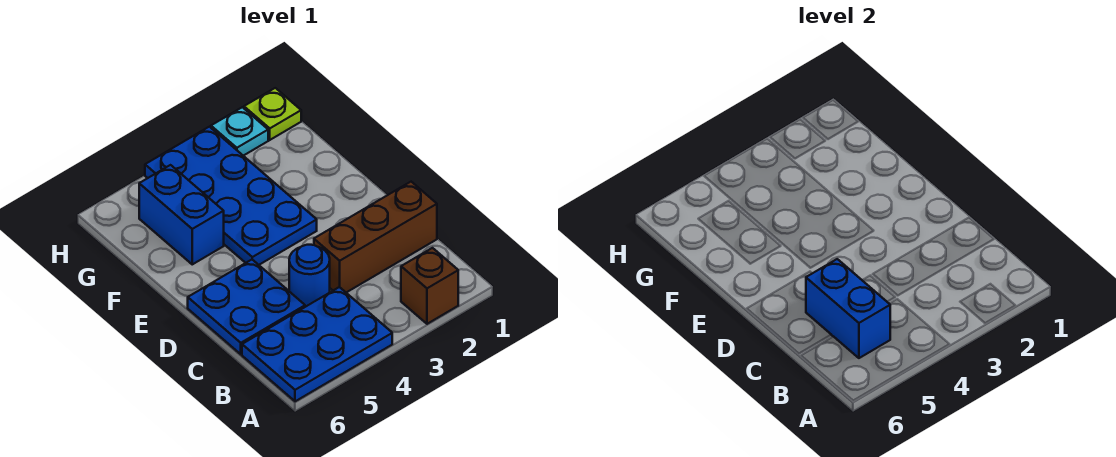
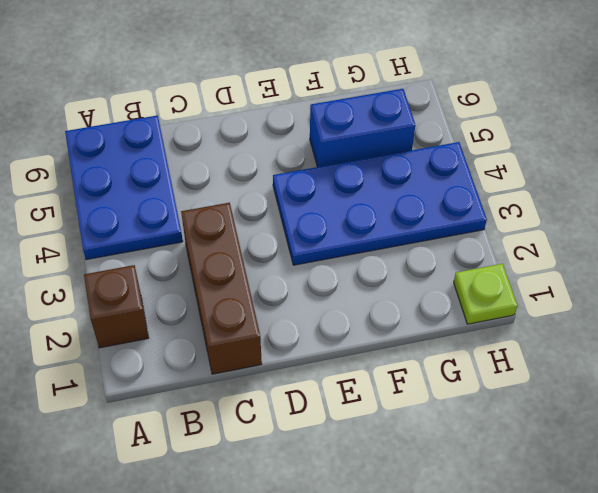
none -> blue round brick C4 level 1
none -> blue plate C5:D6 level 1

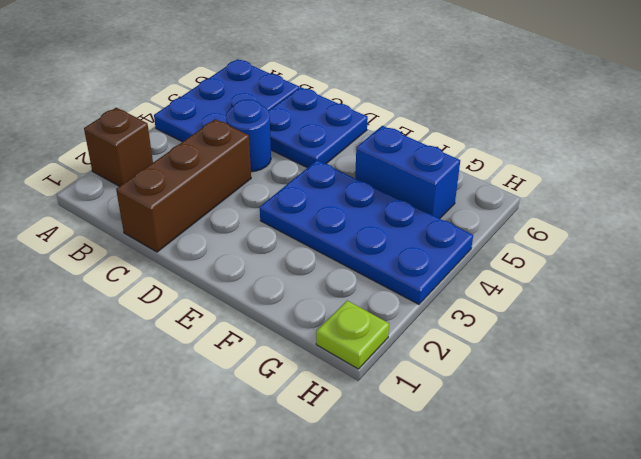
none -> cyan plate H2 level 1
none -> blue brick B5:C5 level 2

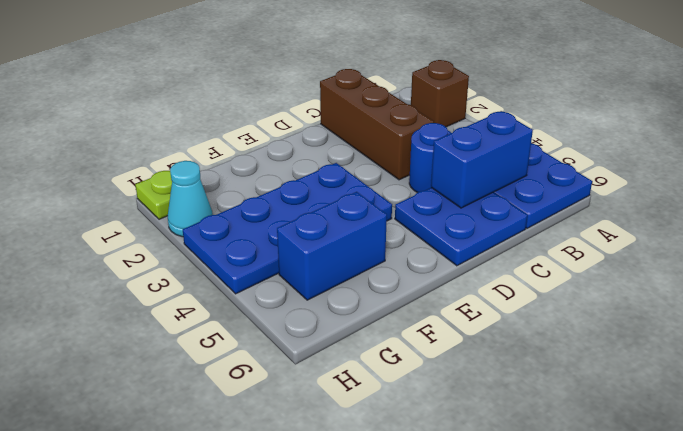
cyan cone H2 level 1 -> cyan plate H2 level 1

